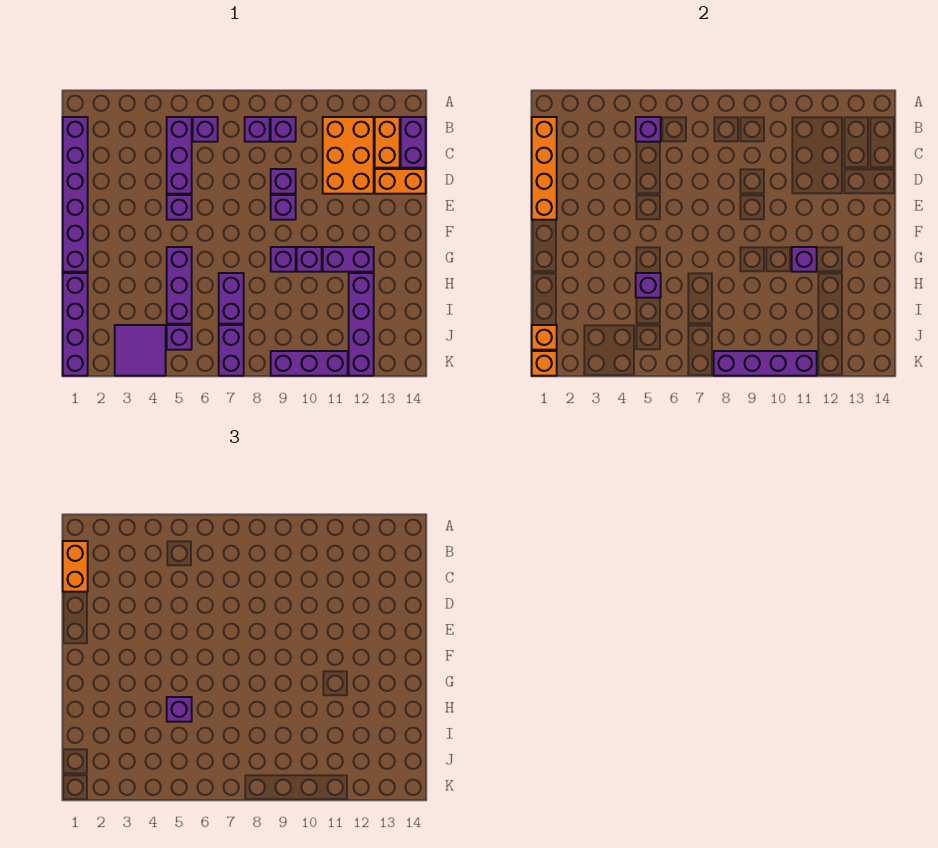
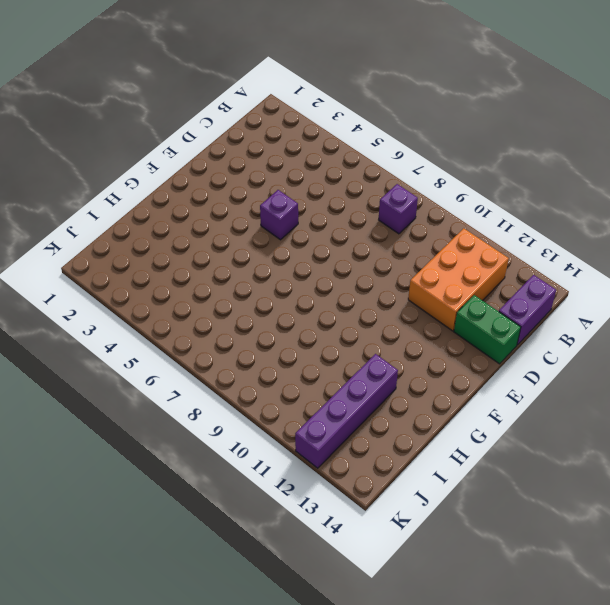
green brick D13:D14 level 1 -> orange brick D13:D14 level 1
none -> purple brick B1:G1 level 1
none -> purple brick B5:D5 level 1
none -> purple brick B6 level 1
none -> purple brick B9 level 1

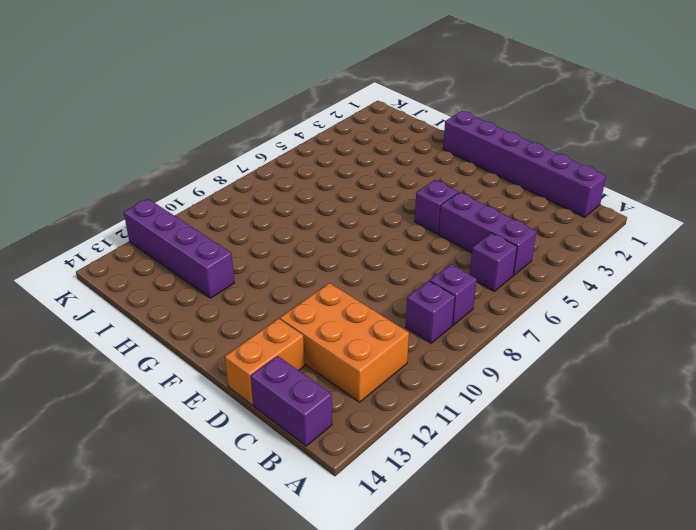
none -> orange brick B13:C13 level 1
none -> purple brick D9 level 1
none -> purple brick E9 level 1
none -> purple brick G5:I5 level 1

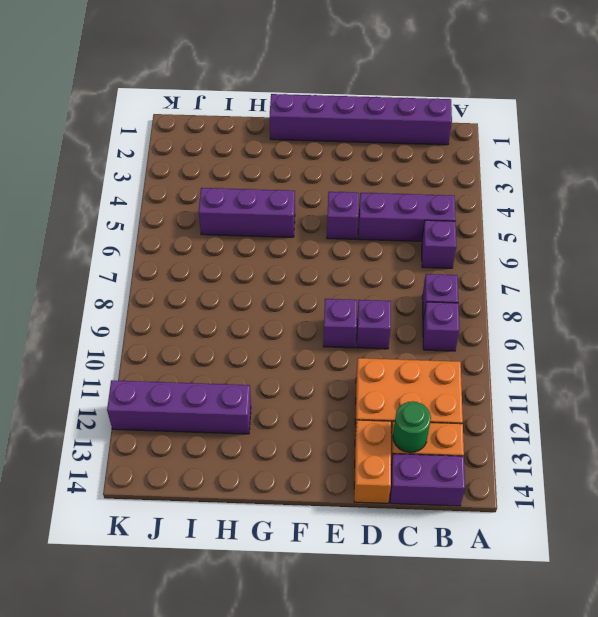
green round brick C13 level 2 -> none
none -> purple brick G9 level 1
none -> purple brick G10 level 1
none -> purple brick G11:G12 level 1
none -> purple brick H1:K1 level 1

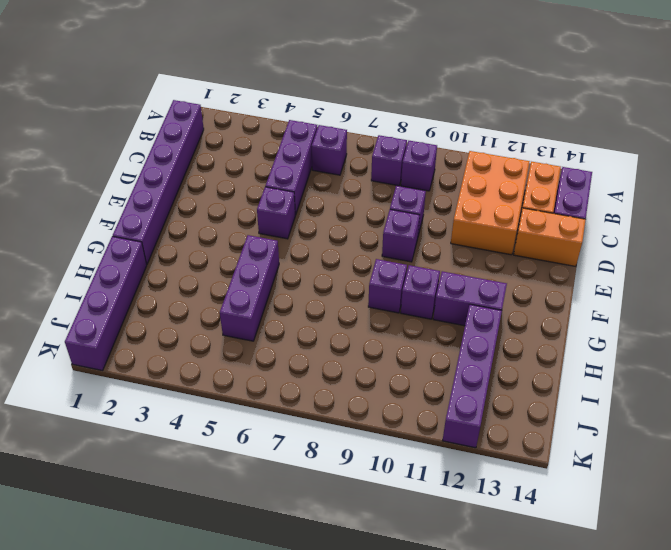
none -> purple brick H7:I7 level 1
none -> purple tile J3:K4 level 1
none -> purple brick J5 level 1
none -> purple brick J7:K7 level 1

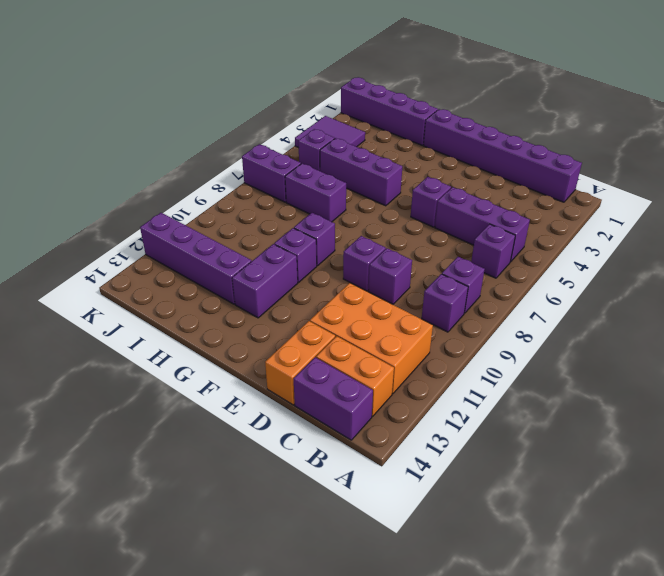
none -> purple brick K9:K11 level 1
none -> orange brick B1:E1 level 2
none -> purple brick B5 level 2
none -> purple brick G11 level 2

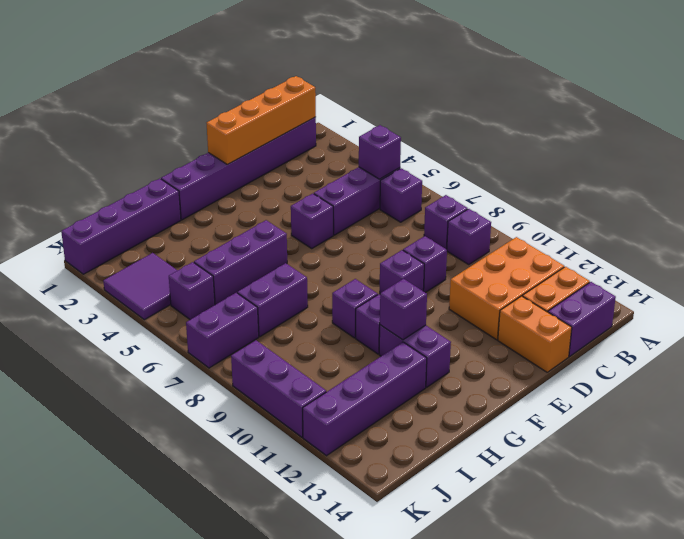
none -> purple brick H5 level 2
none -> orange brick J1 level 2
none -> orange brick K1 level 2
none -> purple brick K8:K11 level 2

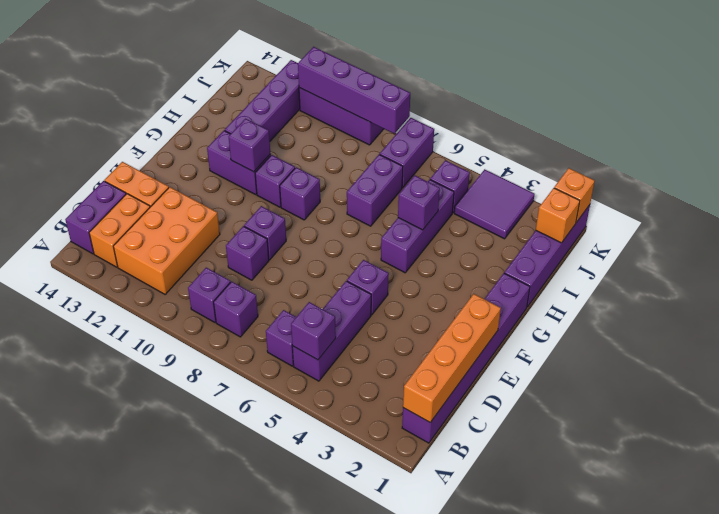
none -> orange brick B1:C1 level 3
none -> purple brick H5 level 3

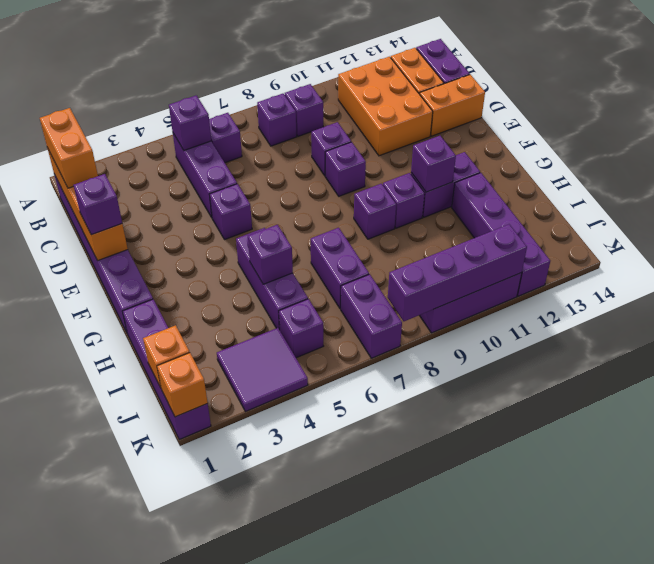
purple brick E1 level 3 -> purple brick H5 level 3

